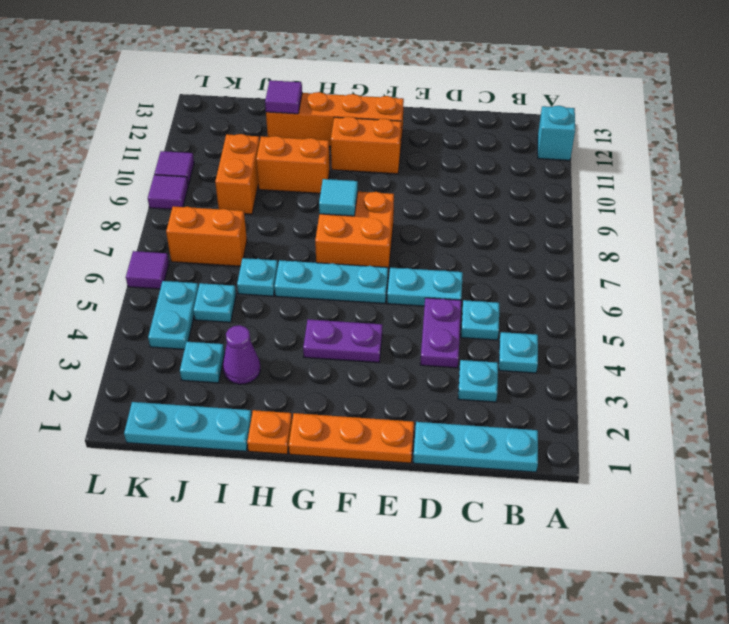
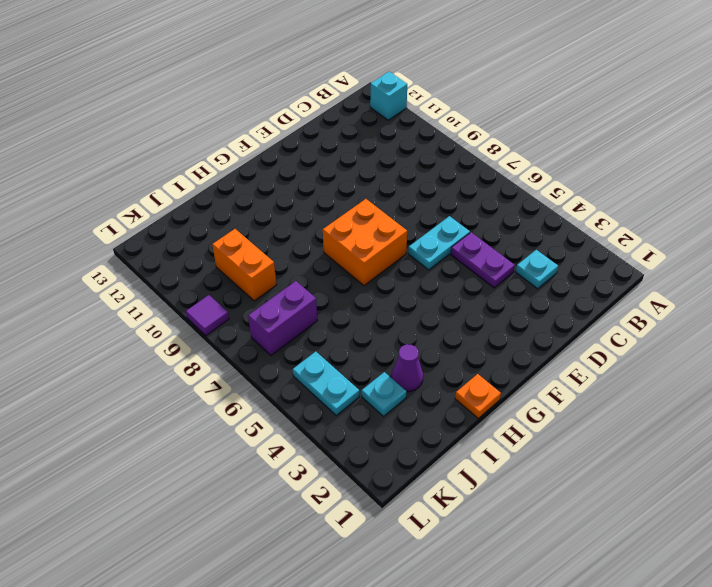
purple brick J7:K7 level 1 -> orange brick J7:K7 level 1
none -> cyan plate B1:D1 level 1
none -> cyan plate B4 level 1
none -> cyan plate C5 level 1

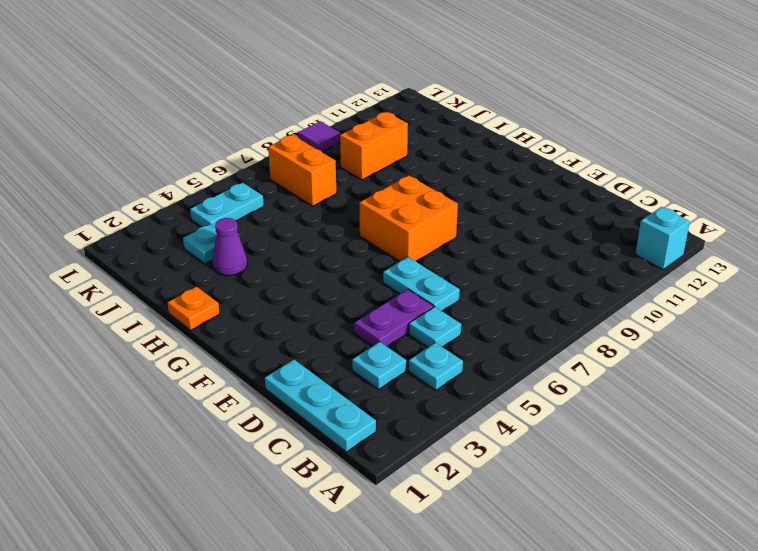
none -> orange plate E1:G1 level 1
none -> purple plate F4:G4 level 1
none -> cyan plate F6:H6 level 1

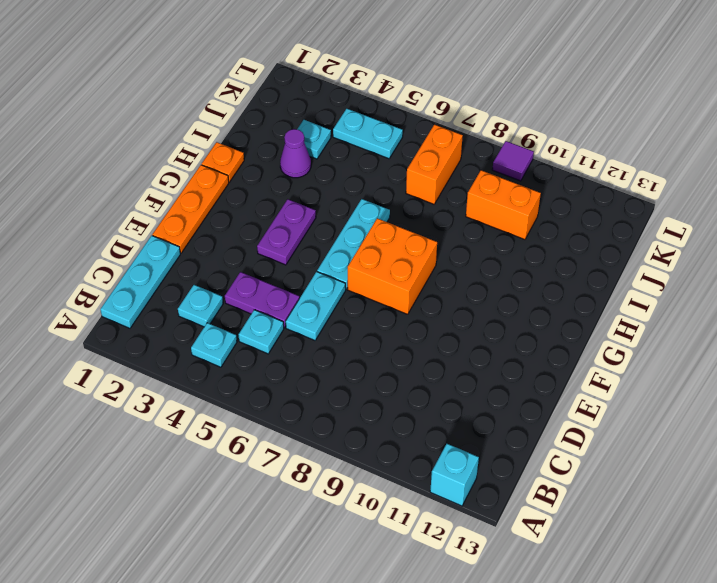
none -> orange brick F11:G11 level 1
none -> orange brick F12:I12 level 1
none -> orange brick H10:I10 level 1

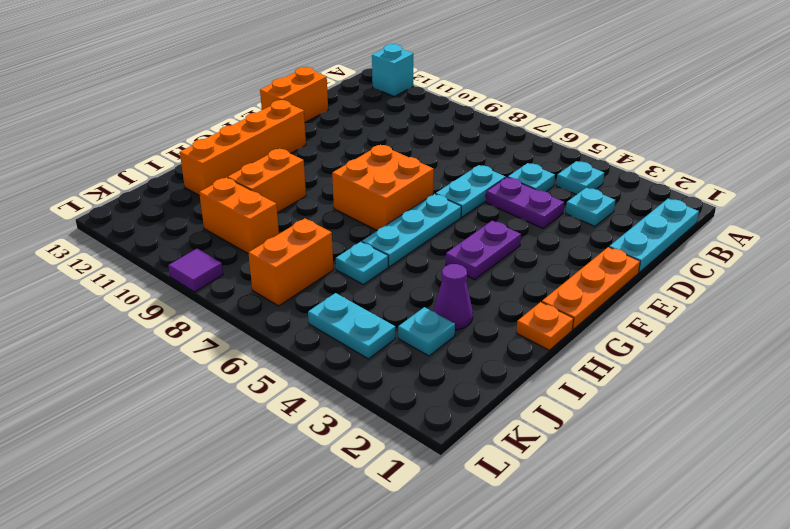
orange brick D13:E13 level 1 -> orange brick F11:G11 level 1
none -> cyan plate I1:K1 level 1
none -> cyan plate J5 level 1
none -> purple tile L6 level 1

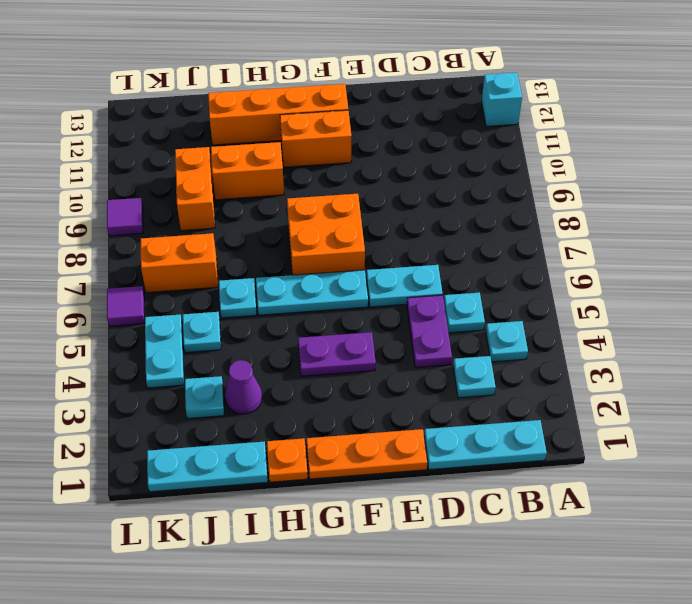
none -> purple tile L10 level 1
none -> cyan tile G8 level 2
none -> purple tile I12 level 2

